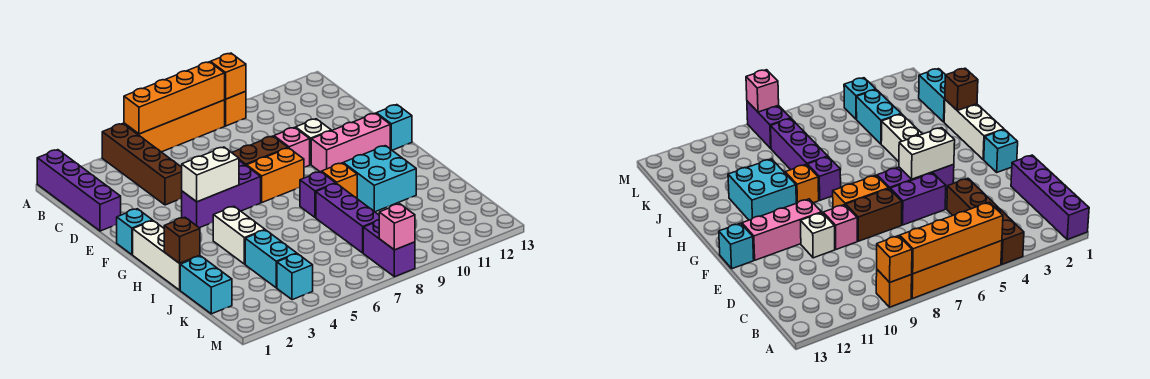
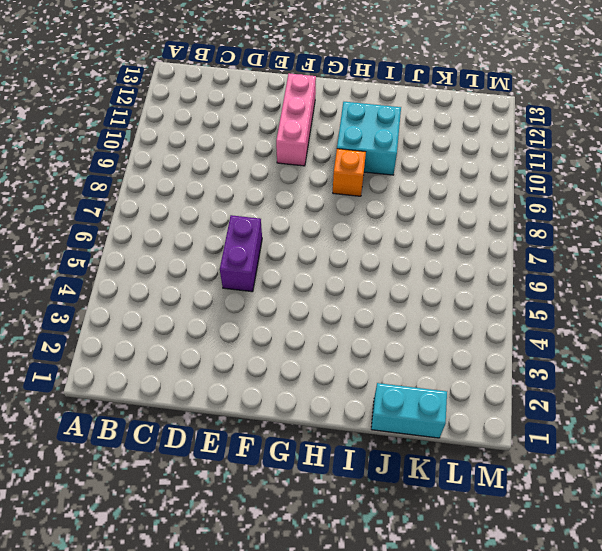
none -> purple brick A1:D1 level 1
none -> brown brick A4:D4 level 1
none -> orange brick A5:A8 level 1

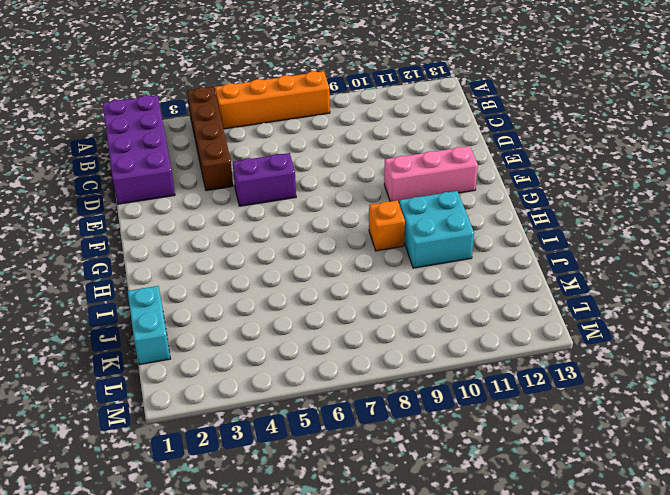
purple brick A1:D2 level 1 -> purple brick A1:D1 level 1
none -> orange brick A9 level 1
none -> brown brick E7:E8 level 1
none -> pink brick E9 level 1

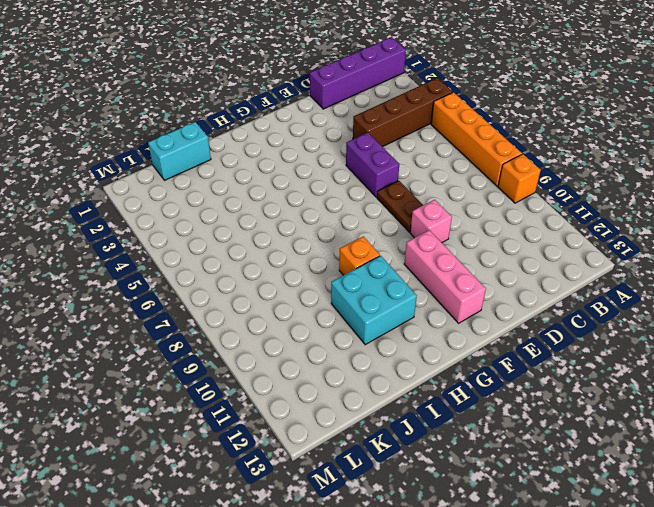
brown plate E7:E8 level 1 -> brown brick E7:E8 level 1
none -> white brick E10 level 1
none -> cyan brick F1 level 1
none -> purple brick F4:F6 level 1

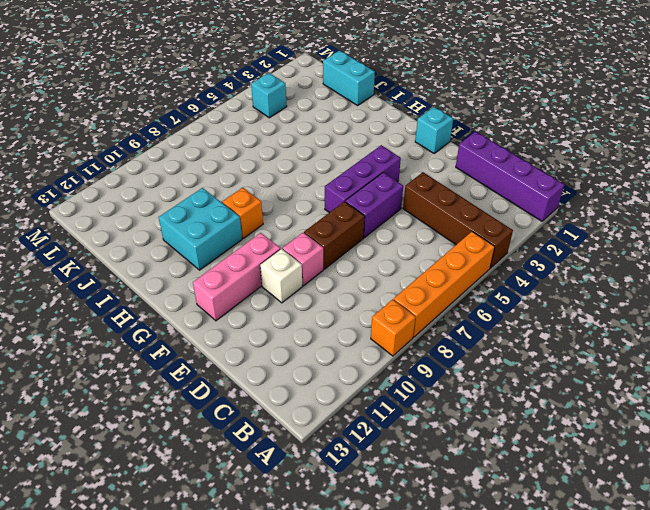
none -> orange brick F7:F8 level 1
none -> cyan brick F13 level 1
none -> white brick G1:I1 level 1

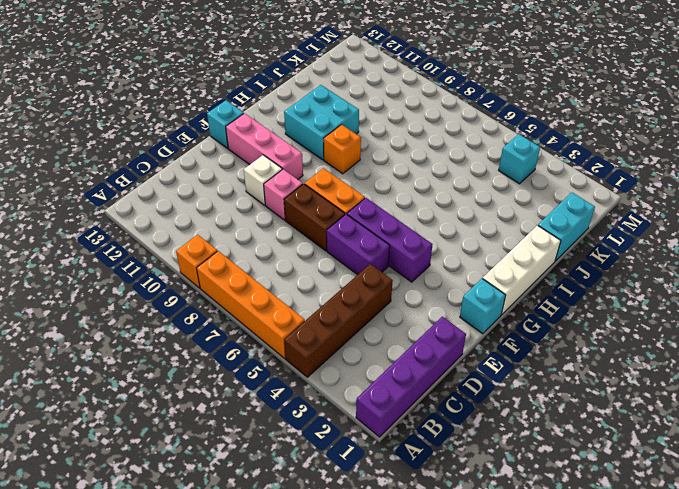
none -> white brick H4:I4 level 1
none -> purple brick H8 level 1
none -> purple brick I8:K8 level 1

